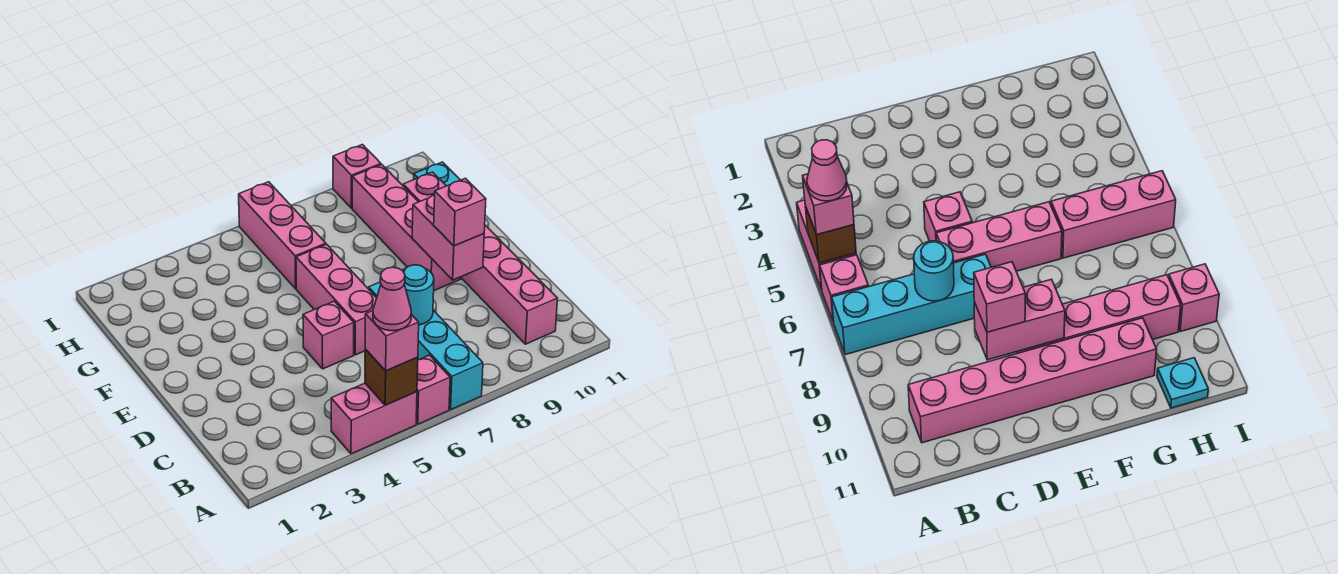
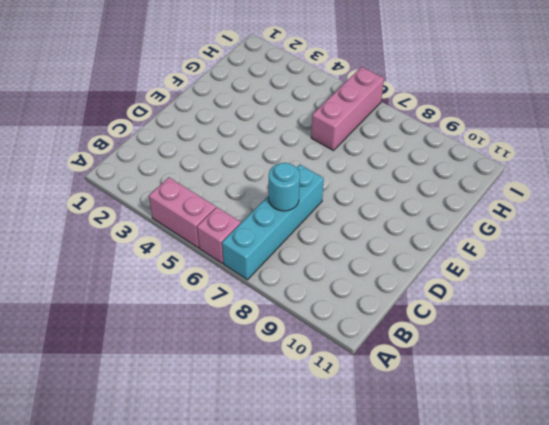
none -> pink brick B10:G10 level 1
none -> pink brick D5 level 1
none -> pink brick D6:F6 level 1

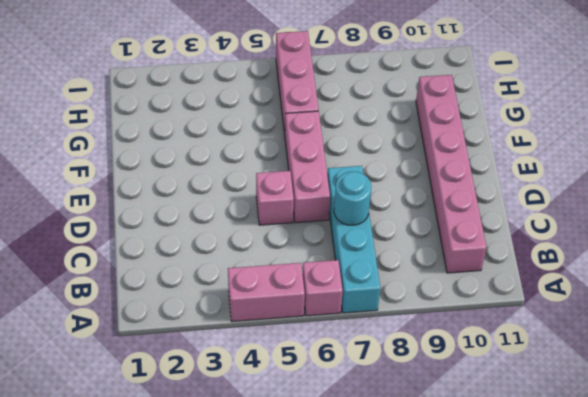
none -> pink brick E9:H9 level 1
none -> cyan plate H11 level 1
none -> pink brick I9 level 1

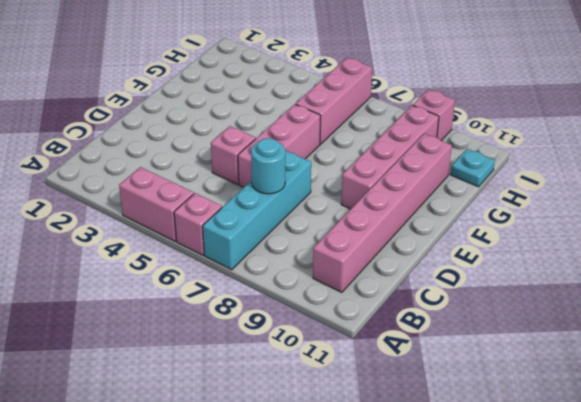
none -> brown brick A5 level 2
none -> pink brick D9:E9 level 2
none -> pink brick A5 level 3

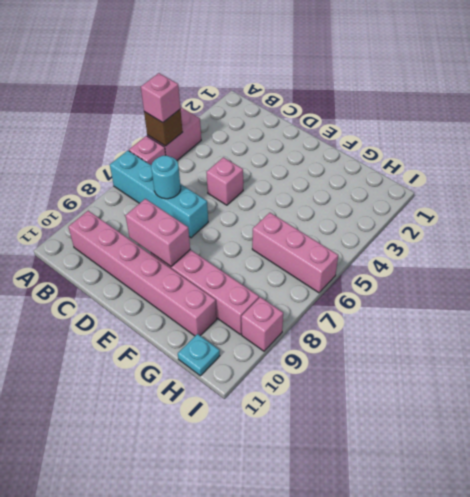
none -> pink brick D6:F6 level 1
none -> pink brick D9 level 3
none -> pink cone A5 level 4

